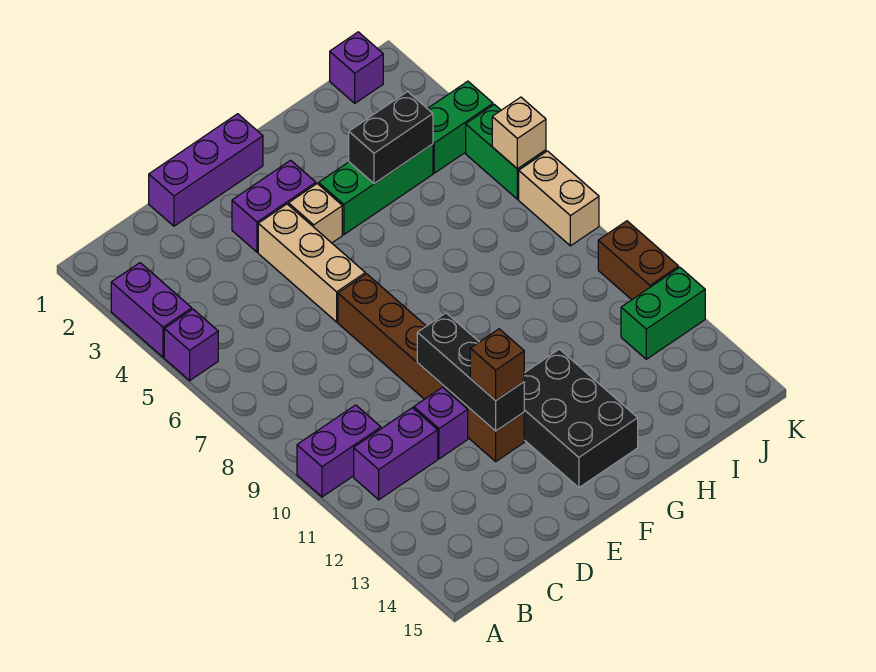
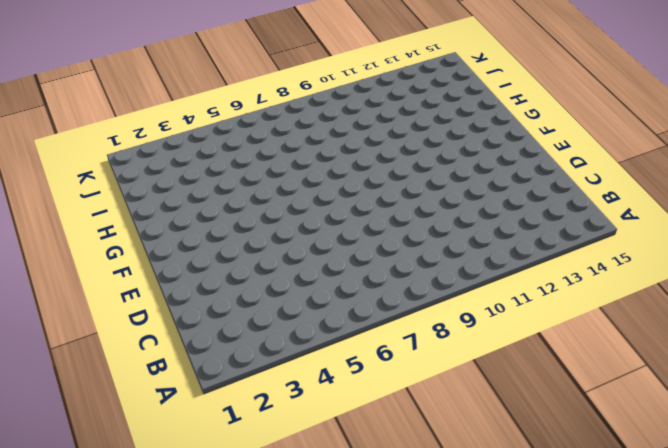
none -> purple brick A3:A4 level 1
none -> purple brick A5 level 1
none -> purple brick A10:B10 level 1

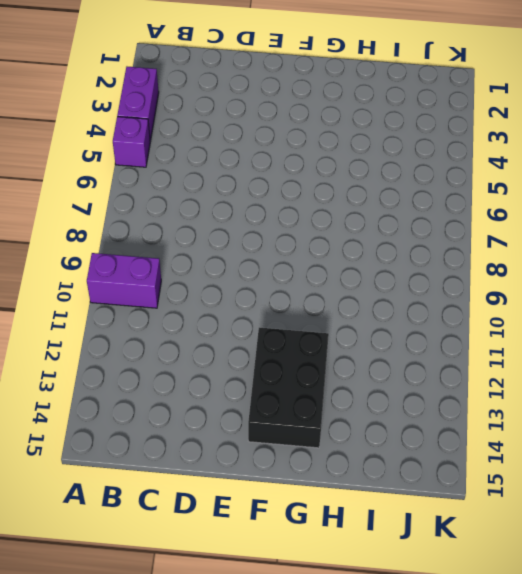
none -> purple brick B11:C11 level 1
none -> purple brick D1:F1 level 1
none -> purple brick D11 level 1

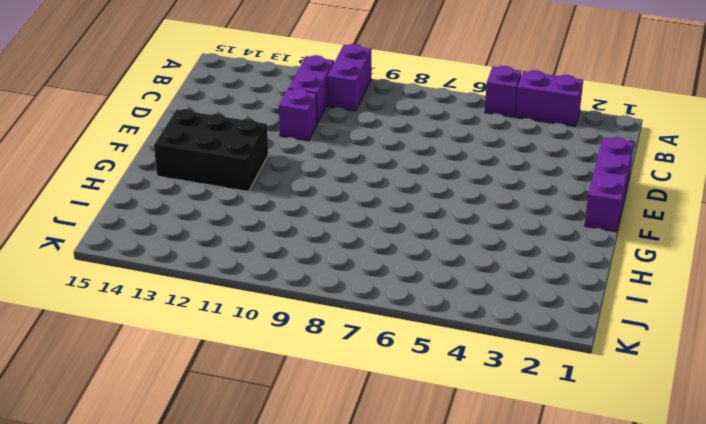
none -> purple brick E3:F3 level 1
none -> tan brick E4:E6 level 1
none -> brown brick E7:E12 level 1

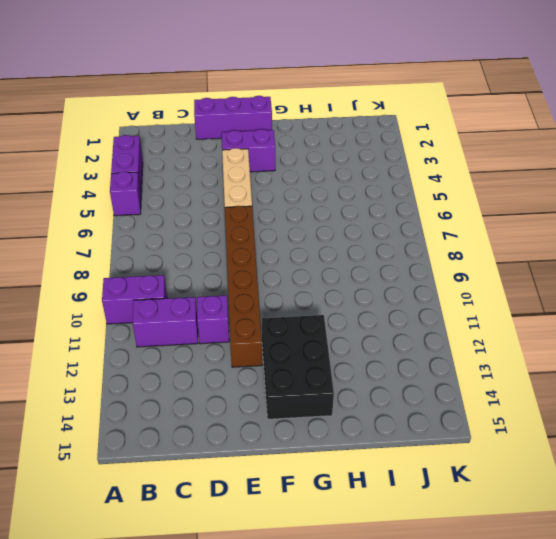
none -> tan brick F4 level 1
none -> green brick G4:I4 level 1
none -> purple brick J1 level 1

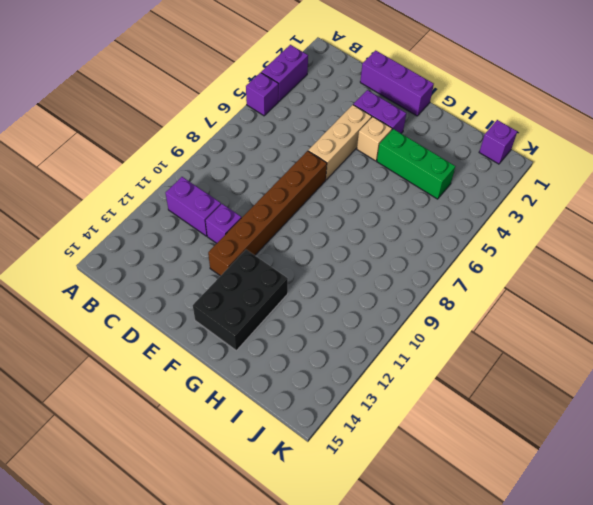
none -> purple brick A10:B10 level 1
none -> green brick J4:K4 level 1
none -> green brick J12:K12 level 1

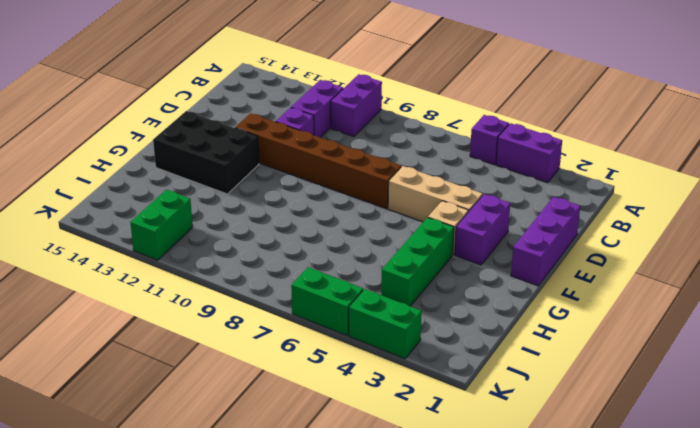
green brick K3:K4 level 1 -> green brick J4:K4 level 1
none -> purple brick J1 level 1
none -> tan brick K7:K8 level 1
none -> brown brick K10:K11 level 1

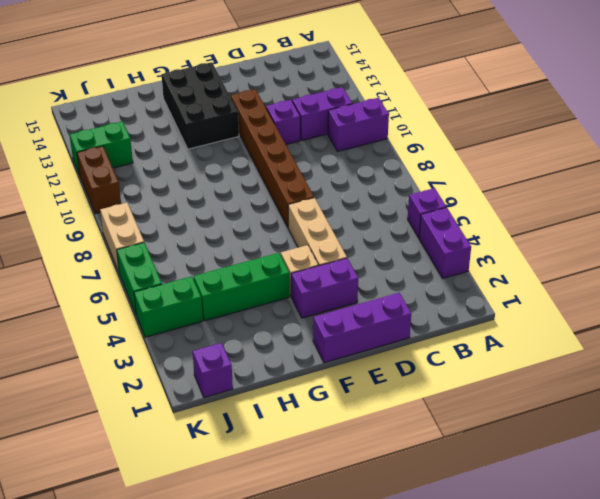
none -> black brick E10:E12 level 2
none -> black brick H4:I4 level 2
none -> tan brick K6 level 2

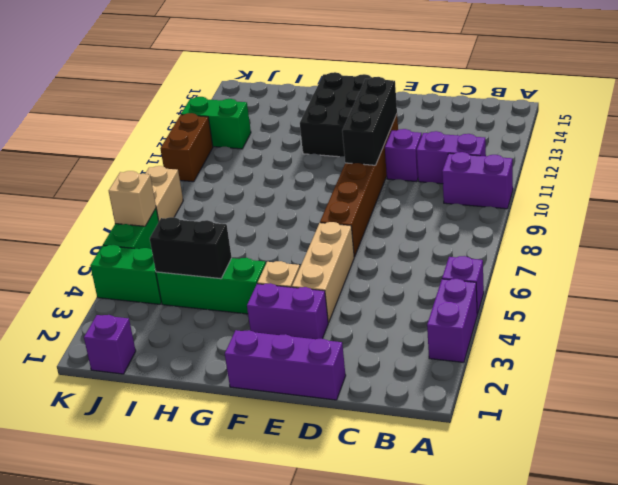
none -> brown brick E12 level 3

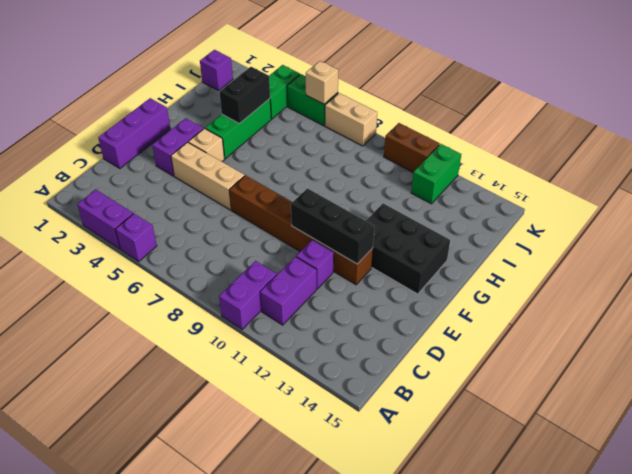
none -> brown brick E12 level 3

